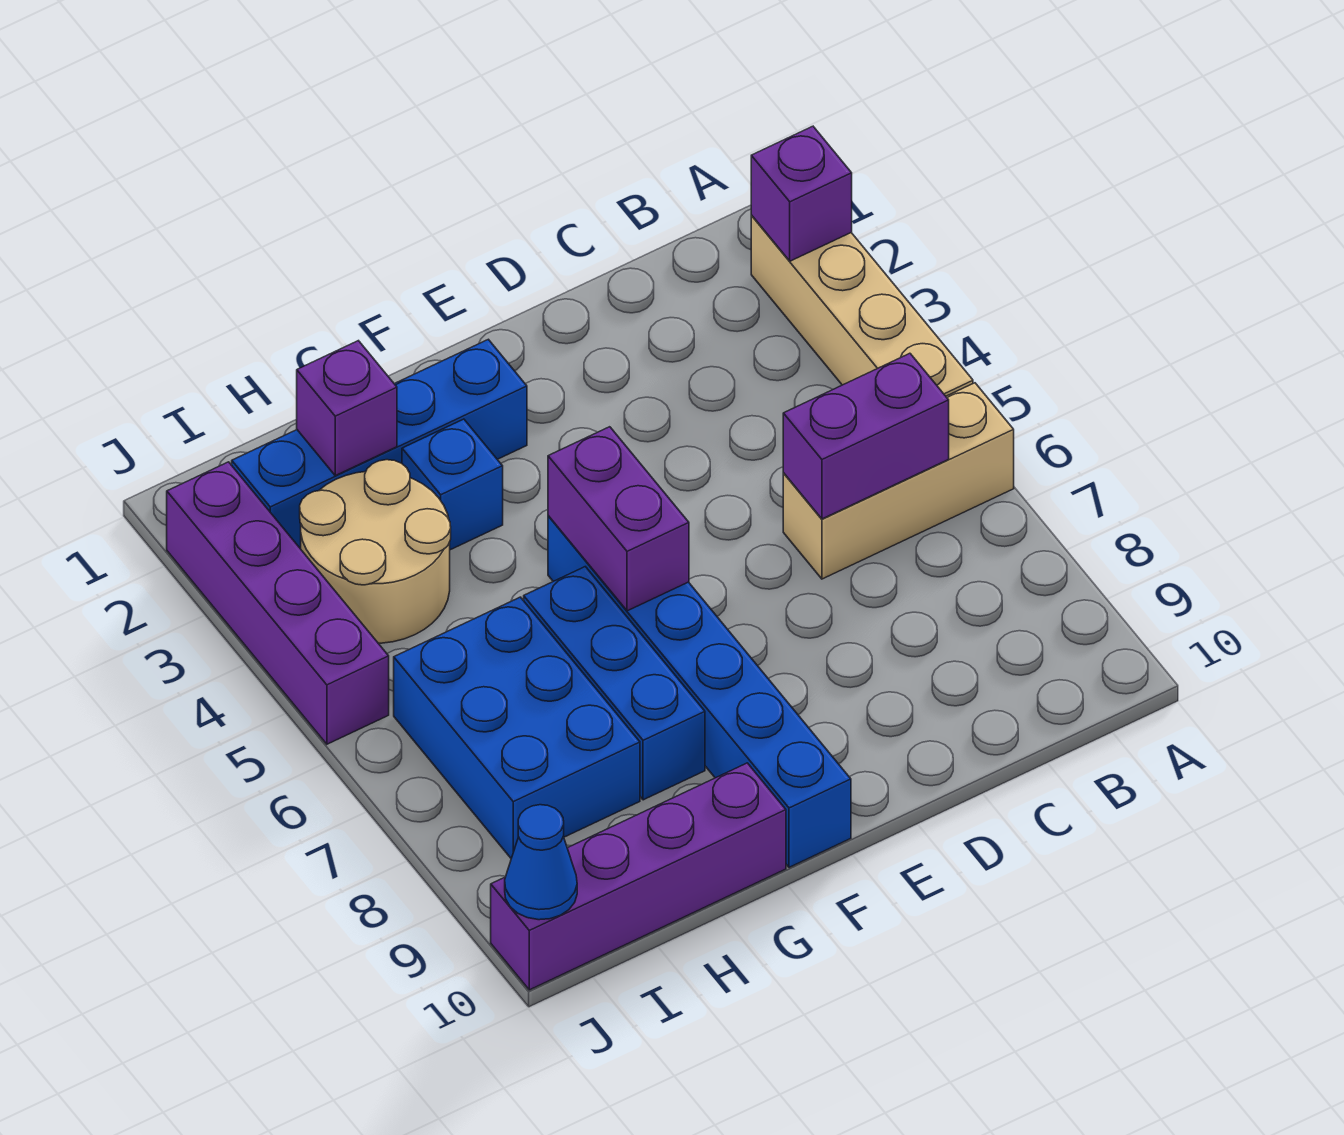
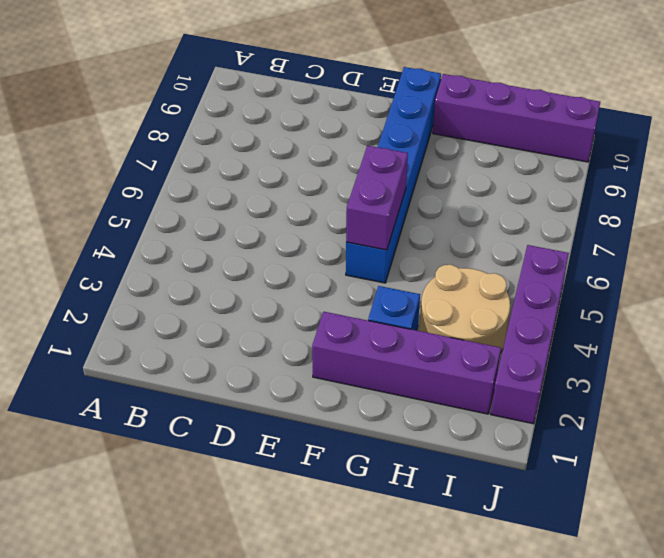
purple brick F2:I2 level 1 -> blue brick F2:I2 level 1
none -> tan brick A2:A5 level 1
none -> tan brick A6:C6 level 1
none -> blue brick G6:G8 level 1

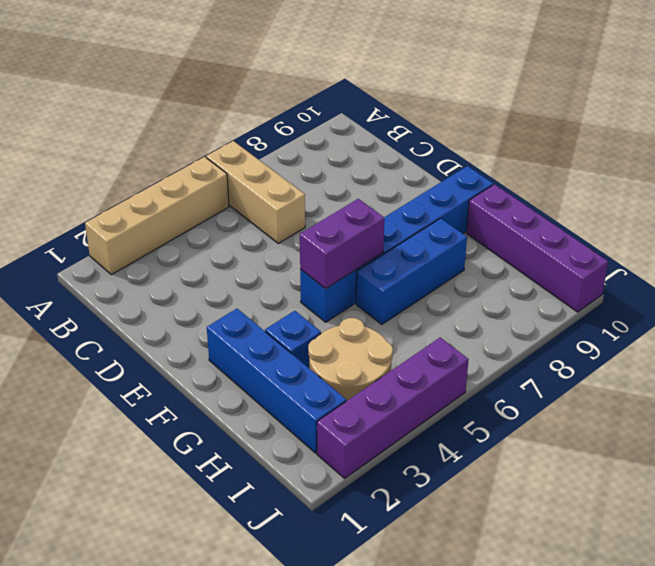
none -> blue brick H6:I8 level 1
none -> purple brick A2 level 2
none -> purple brick B6:C6 level 2

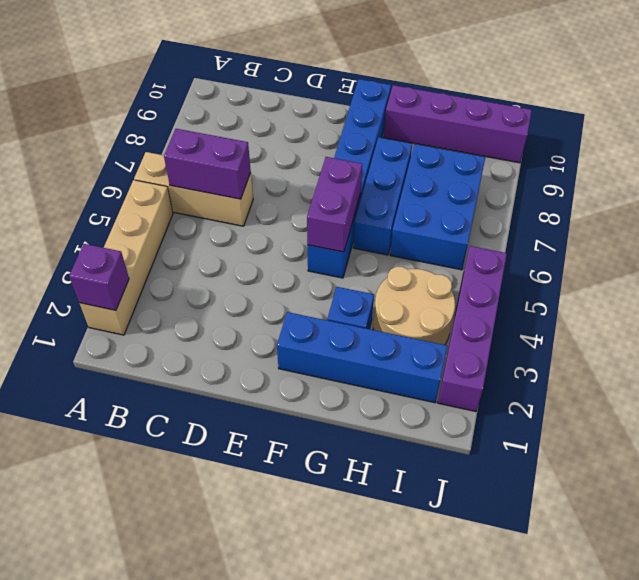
none -> purple brick H2 level 2
none -> blue cone J10 level 2

